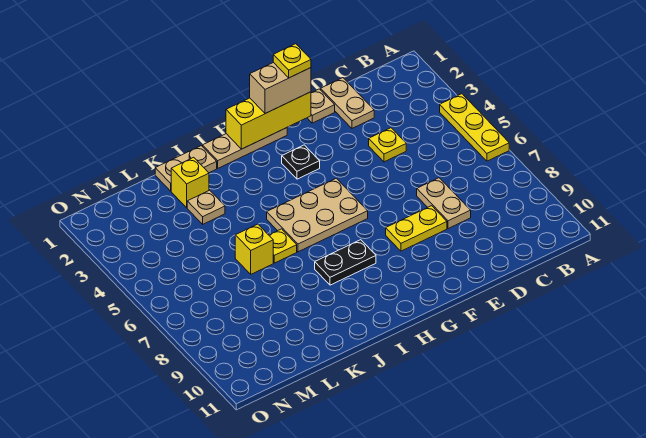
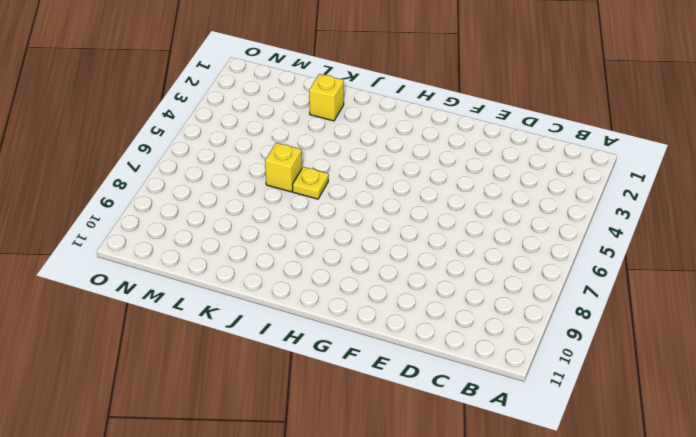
none -> yellow plate A4:A6 level 1
none -> tan plate D1:D2 level 1
none -> yellow plate D4 level 1

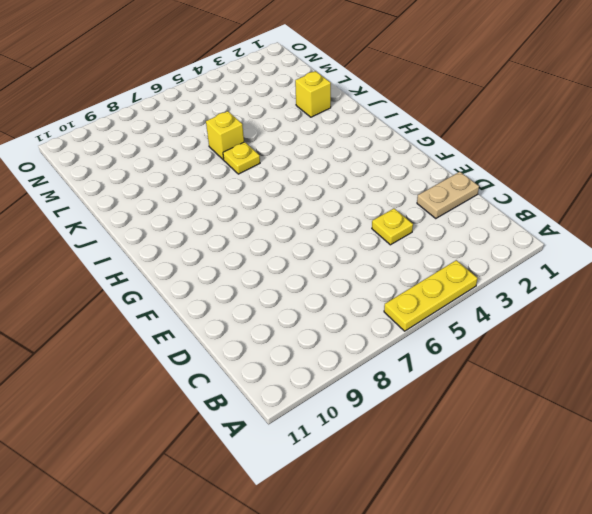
none -> tan plate D7:D8 level 1
none -> tan plate E1 level 1
none -> yellow plate E8:F8 level 1

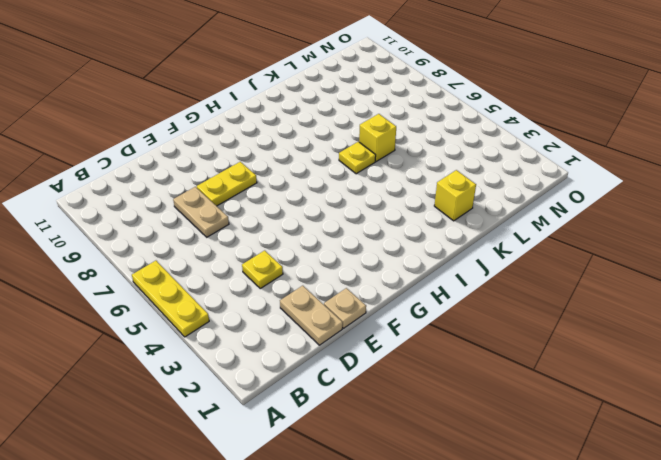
none -> tan plate G1:I1 level 1
none -> black plate G3 level 1
none -> tan plate G5:I6 level 1

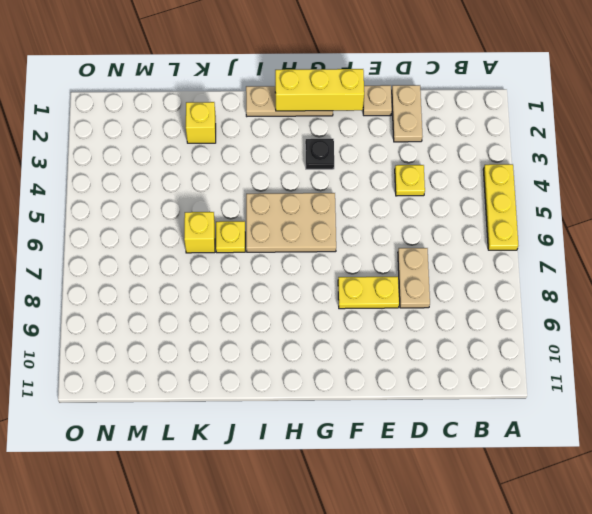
none -> black plate H8:I8 level 1
none -> tan plate J1:K1 level 1
none -> tan plate K3 level 1

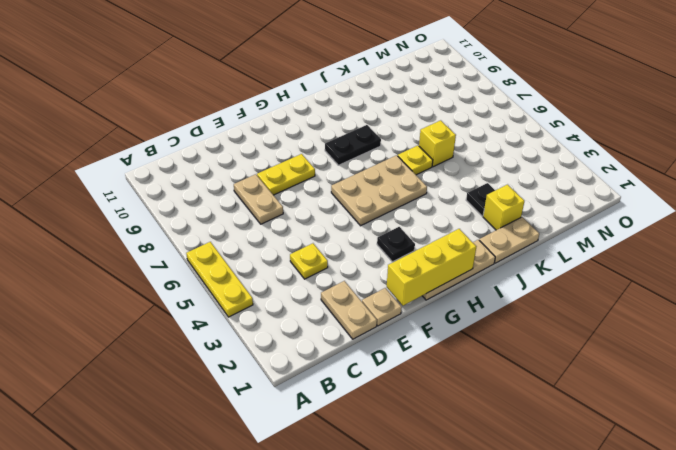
black plate K3 level 1 -> tan plate K3 level 1
none -> tan brick F1:G1 level 3
none -> yellow plate F1 level 4

